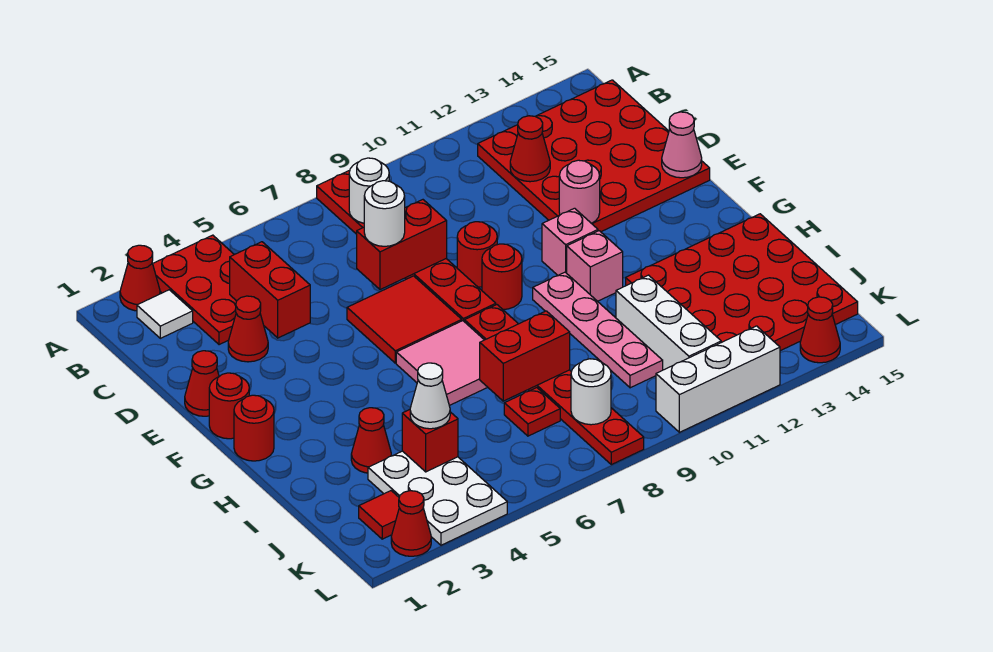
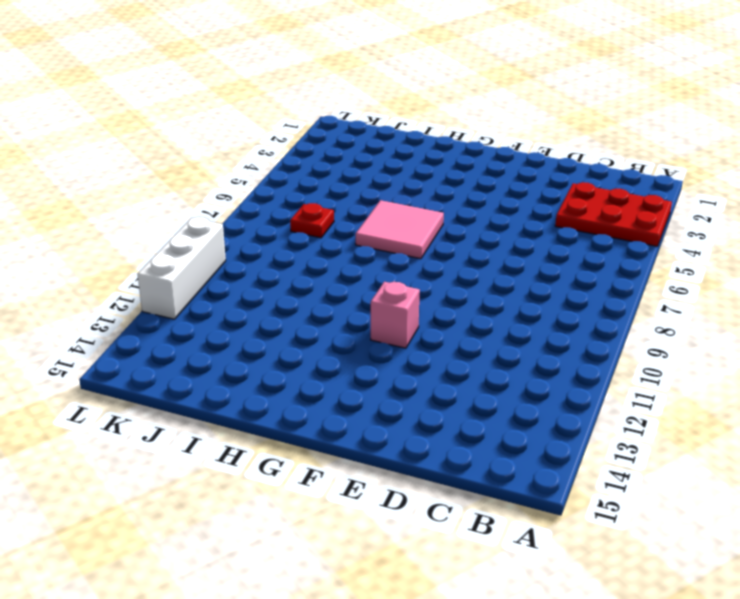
none -> red cone A2 level 1
none -> red plate A8:F8 level 1
none -> white tile B2 level 1
none -> red plate B12:E15 level 1

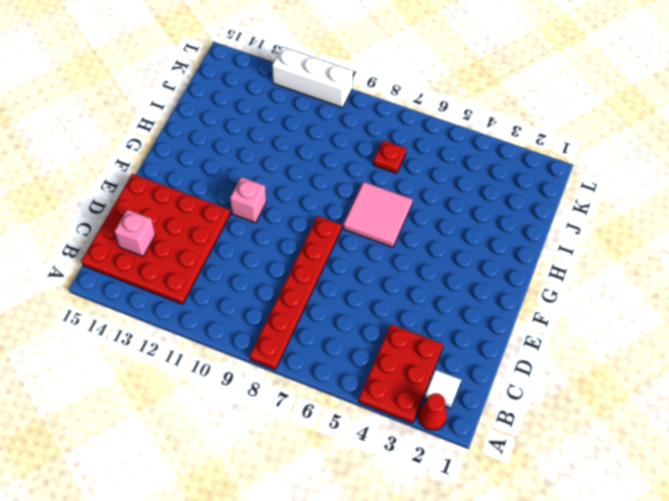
pink brick C14 level 2 -> pink brick G11 level 1
none -> red cone D3 level 1
none -> red cone E1 level 1
none -> red tile E6:F7 level 1
none -> red round brick E9 level 1

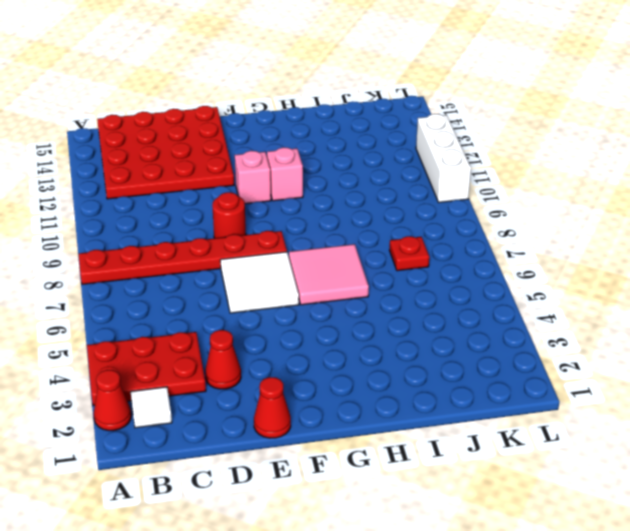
white tile E6:F7 level 1 -> red tile E6:F7 level 1
none -> red round brick F1 level 1
none -> red round brick F9 level 1
none -> red round brick G1 level 1
none -> red plate G8:L8 level 1

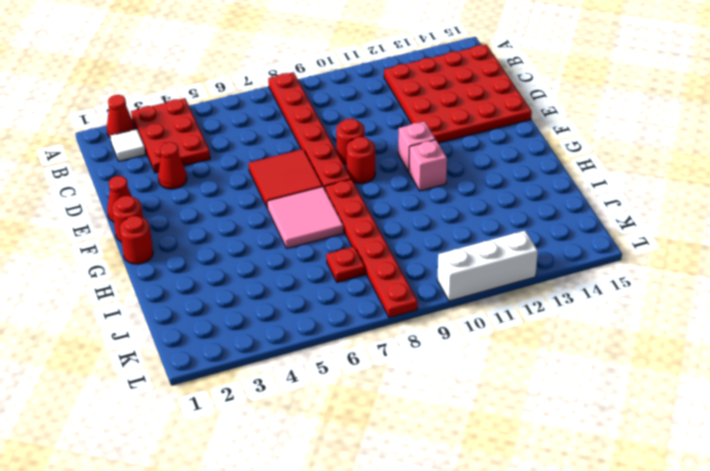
none -> pink plate G10:J10 level 1
none -> red plate H12:K15 level 1
none -> red cone I3 level 1
none -> white brick I11:K11 level 1

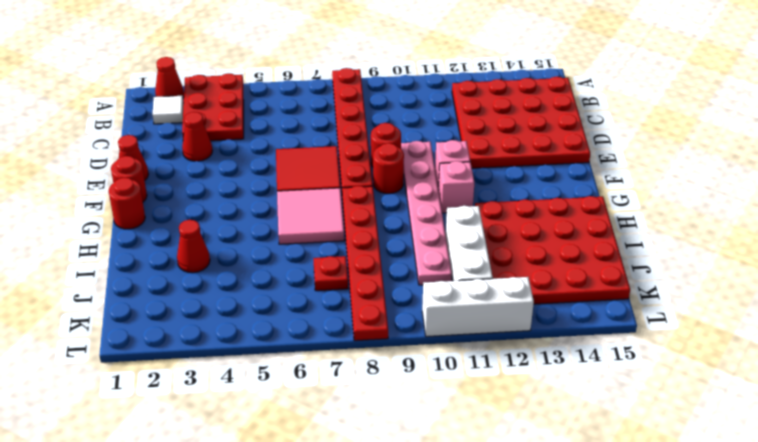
pink plate E10:J10 level 1 -> pink plate G10:J10 level 1
none -> white plate J3:L4 level 1
none -> red tile K2 level 1
none -> red cone L2 level 1
none -> red cone L14 level 1

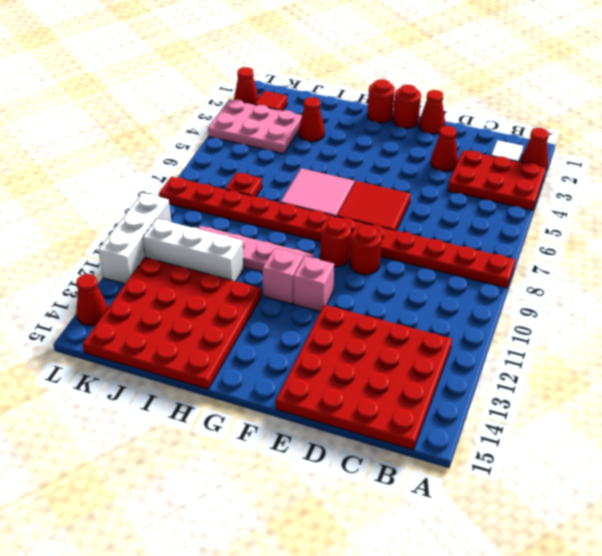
pink plate J3:L4 level 1 -> white plate J3:L4 level 1
none -> white round brick B8 level 2
none -> red brick C4:D4 level 2
none -> red cone C12 level 2
none -> red brick D7:D8 level 2

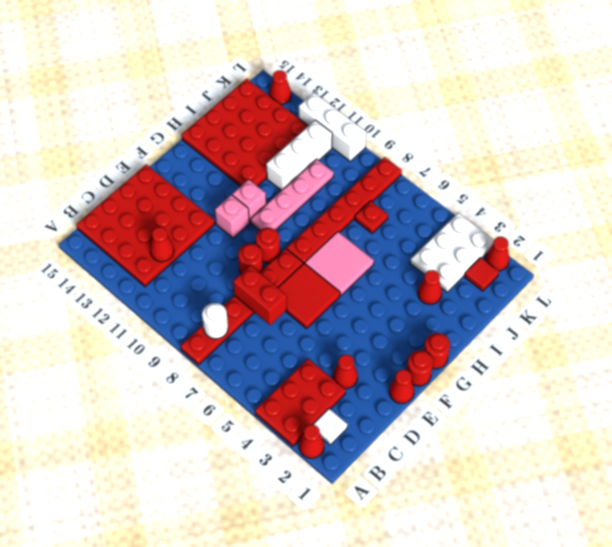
none -> red brick C4:D4 level 2
none -> pink round brick E12 level 2
none -> pink cone E15 level 2
none -> red brick I7:I8 level 2

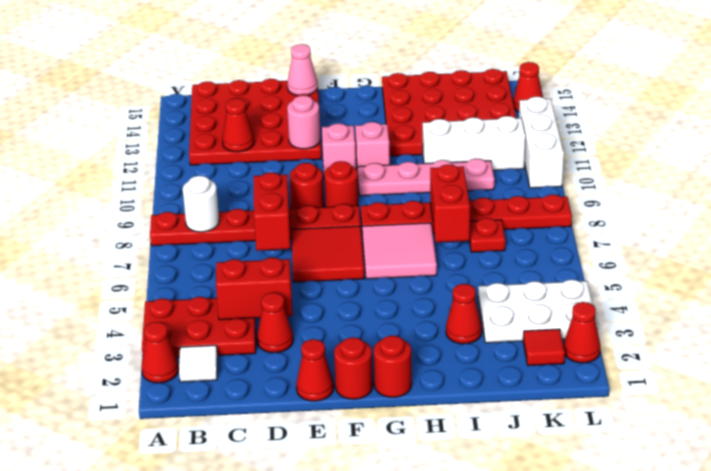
none -> red brick J4 level 2
none -> white round brick K8 level 2
none -> white round brick D7 level 3
none -> white cone J4 level 3

